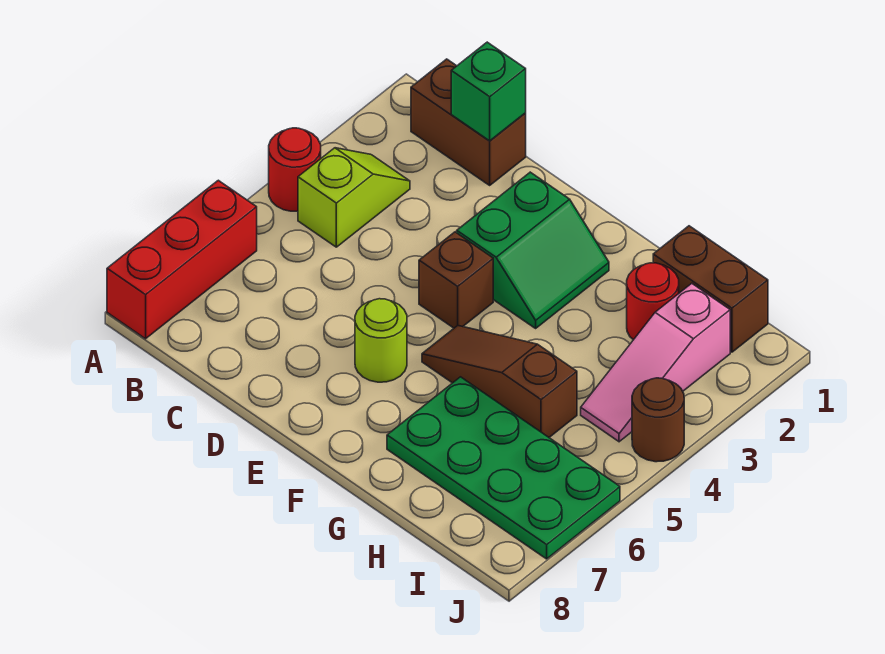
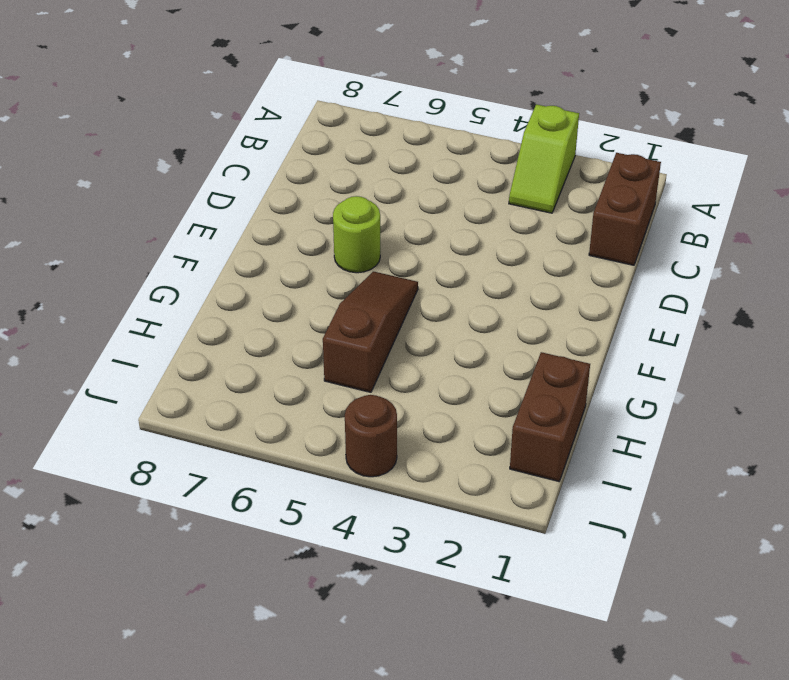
lime slope A3:B3 level 1 top A -> lime slope B3:B4 level 1 top 4
none -> red round brick A4 level 1
none -> red brick A6:A8 level 1
none -> green slope E2:F3 level 1 top E

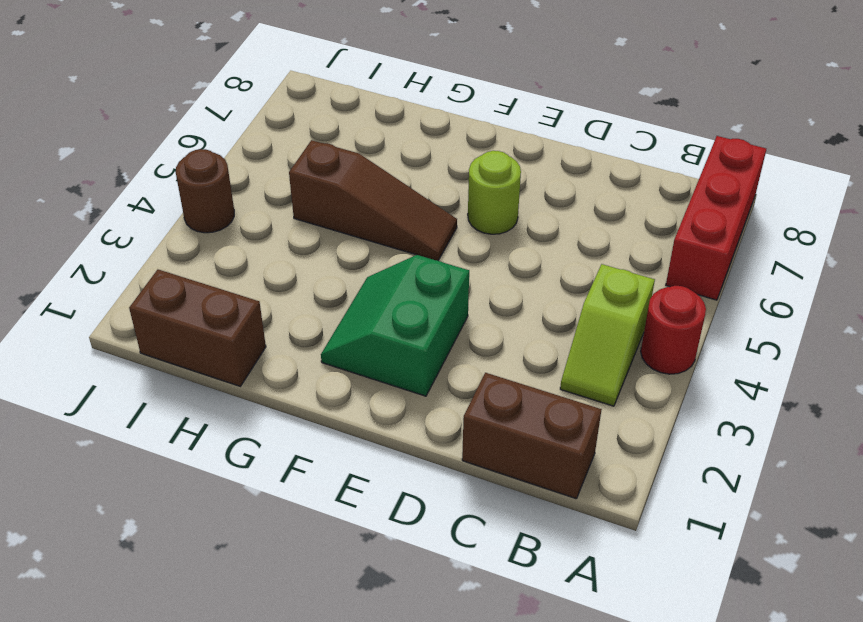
none -> brown brick E4 level 1
none -> green plate G6:J7 level 1
none -> red round brick H2 level 1

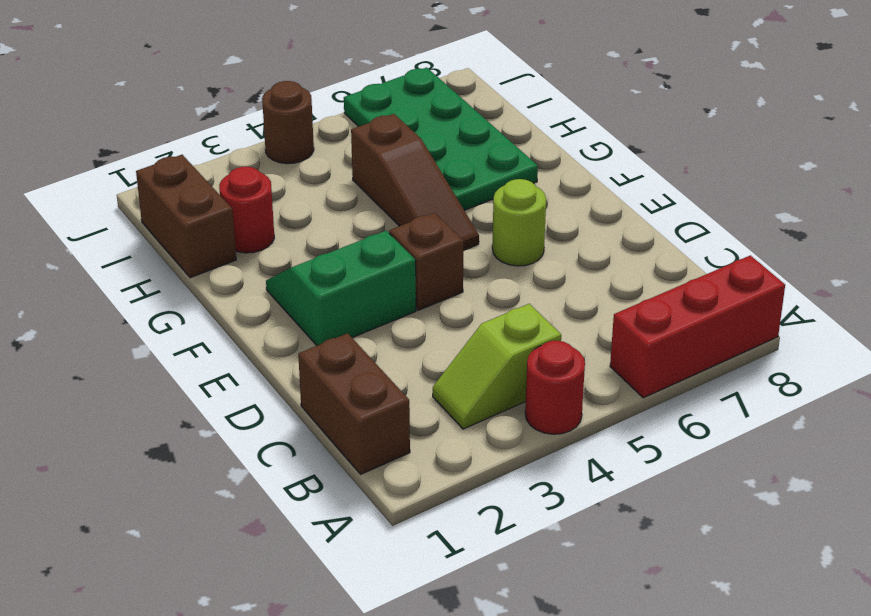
none -> pink slope I2:I4 level 1 top 2
none -> green brick C1 level 2

